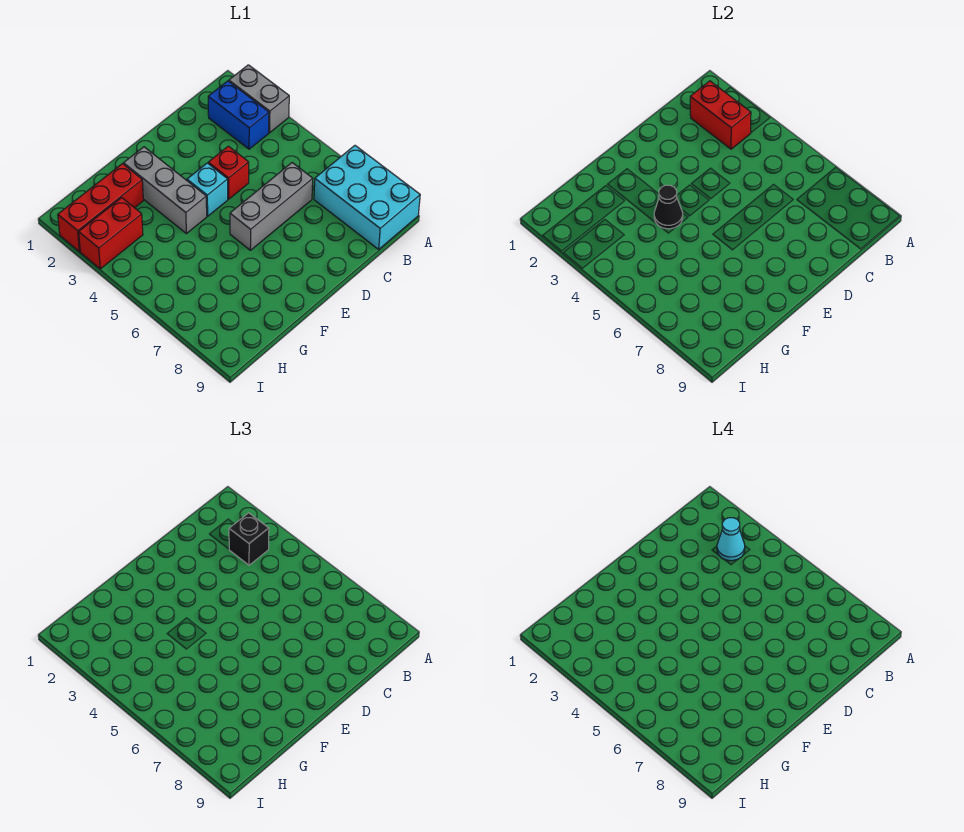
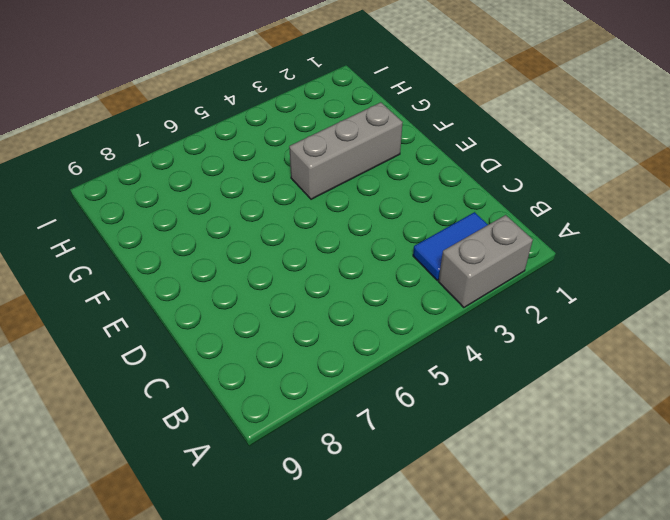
blue tile B2:B3 level 1 -> blue brick B2:B3 level 1
none -> cyan brick A7:B9 level 1
none -> grey brick C6:E6 level 1
none -> red brick D4 level 1

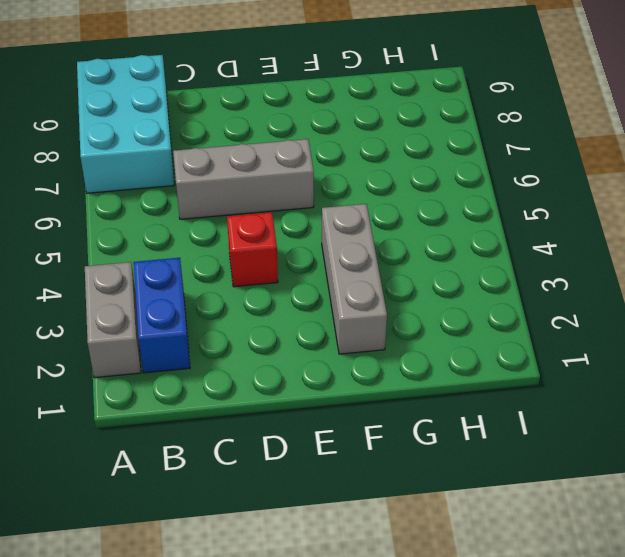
none -> cyan brick E4 level 1
none -> red brick G2:I2 level 1
none -> red brick H3:I3 level 1

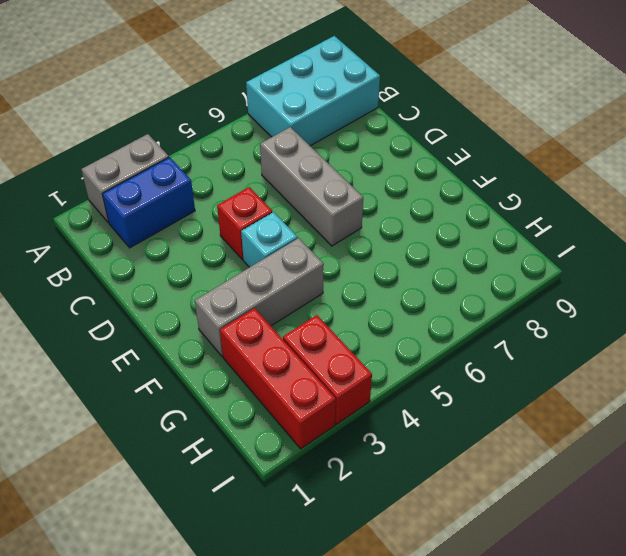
none -> red brick B2:B3 level 2
none -> black cone F4 level 2
none -> black brick B3 level 3

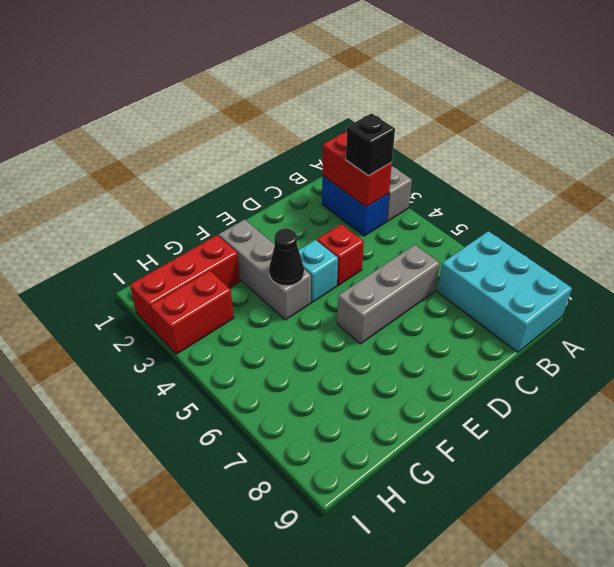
none -> cyan cone B3 level 4

